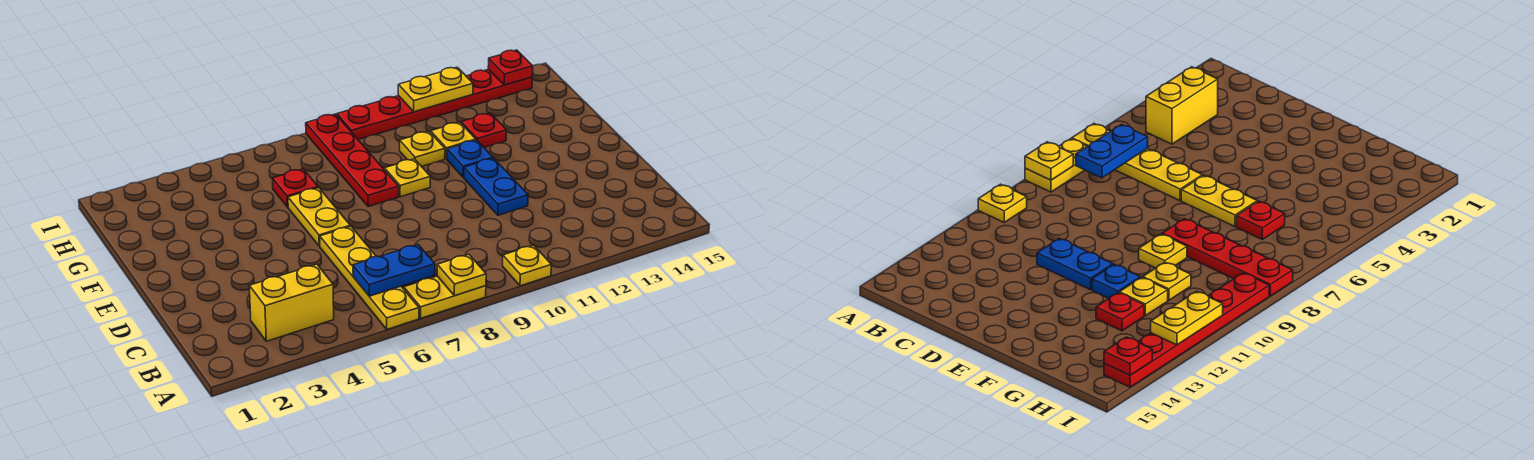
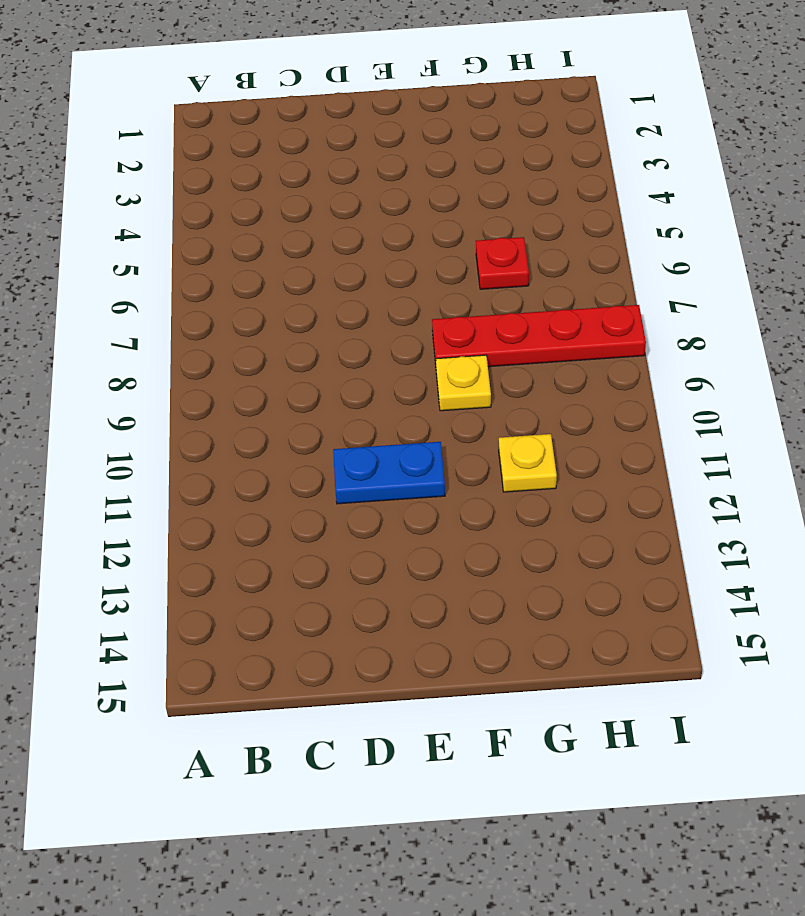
none -> yellow plate A6:D6 level 1
none -> yellow plate A7:A8 level 1
none -> yellow plate A10 level 1

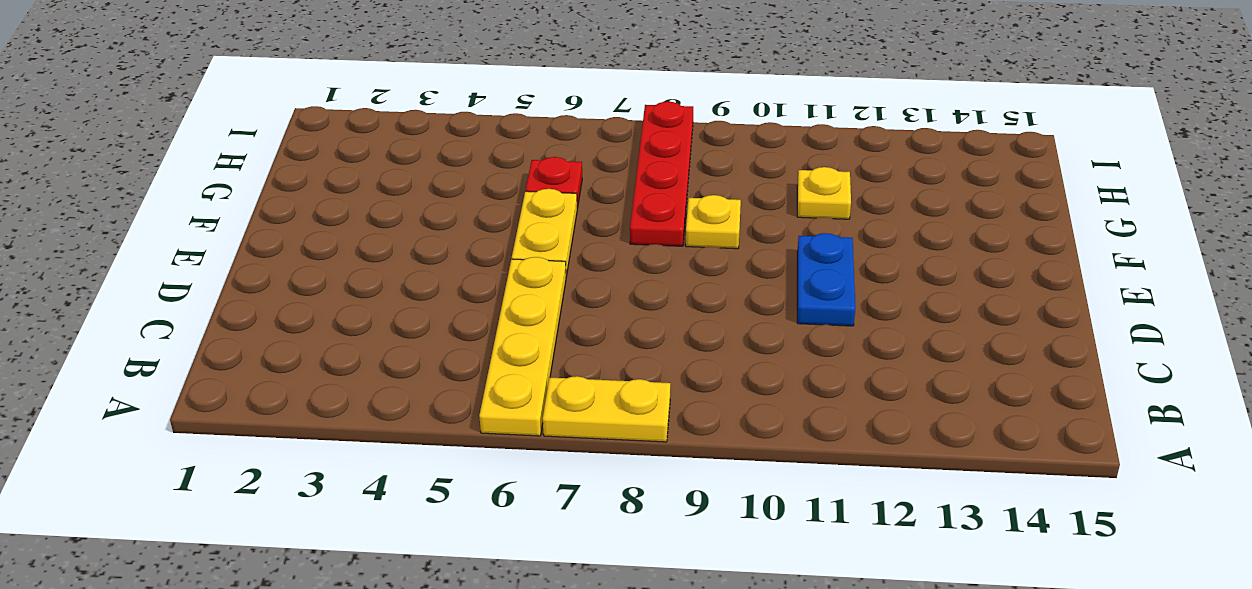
none -> yellow plate A10 level 1
none -> yellow brick B3:B4 level 1
none -> blue plate F11 level 1

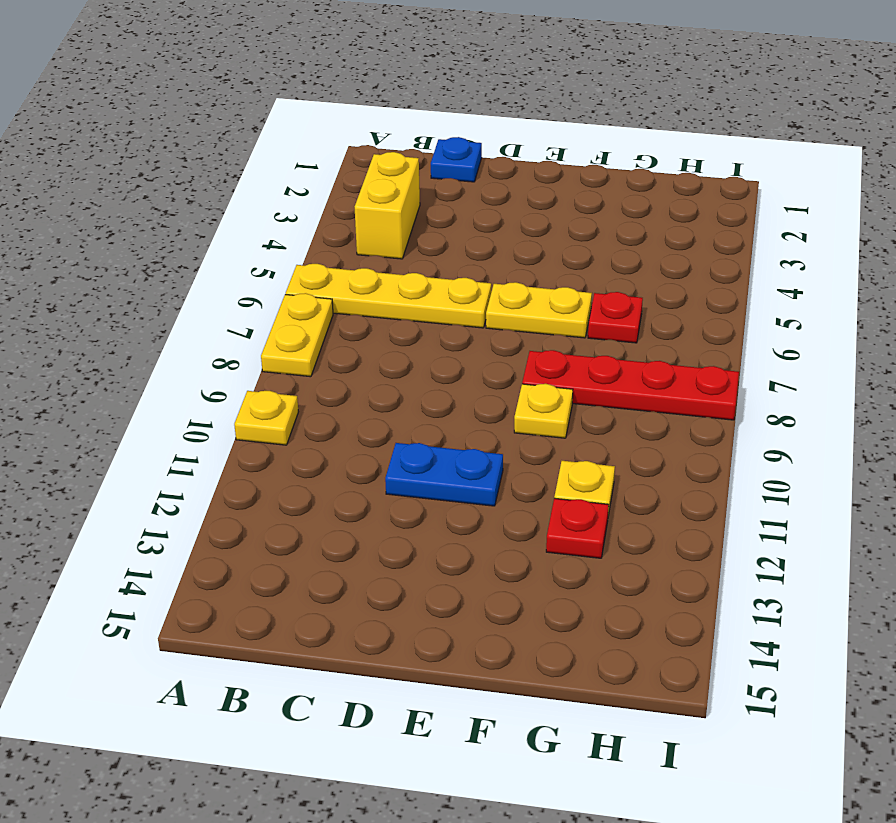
blue plate C1 level 1 -> blue plate F11 level 1
none -> yellow plate G10 level 1
none -> red plate I9:I14 level 1
none -> yellow plate A8 level 2

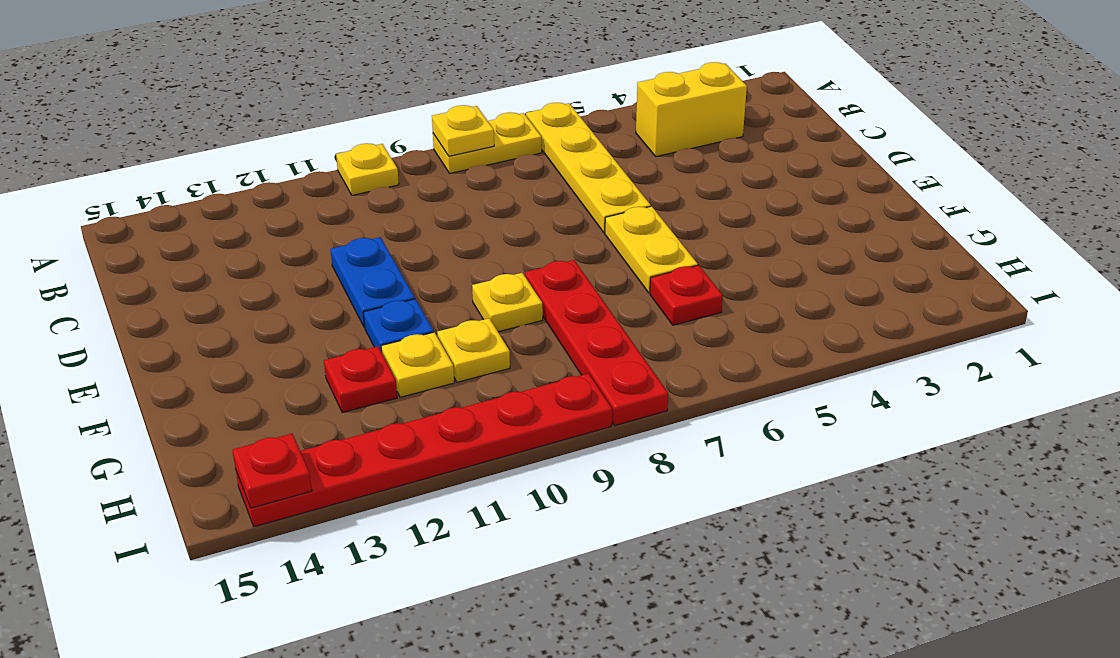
none -> blue plate B6:B7 level 2
none -> yellow plate I11:I12 level 2

